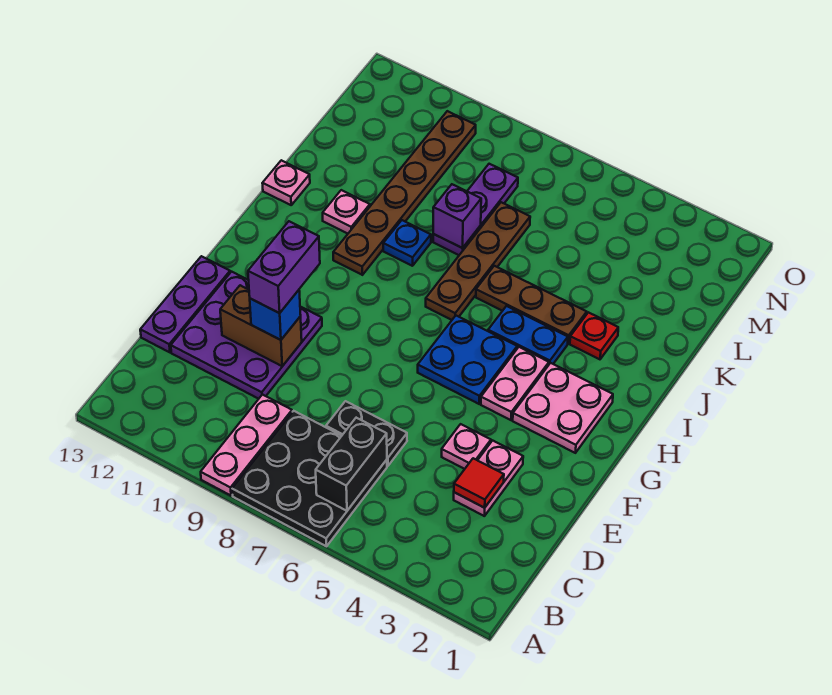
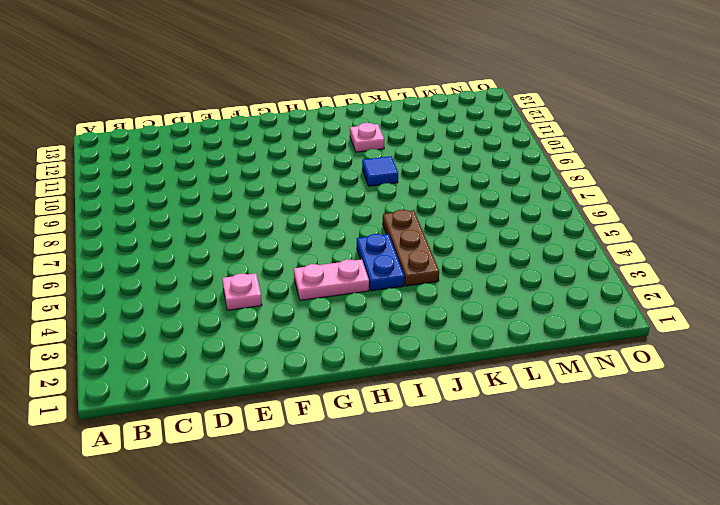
blue tile J9 level 1 -> blue plate J9 level 1
none -> black plate A6:C8 level 1
none -> pink plate A9:C9 level 1
none -> pink plate D3:E3 level 1

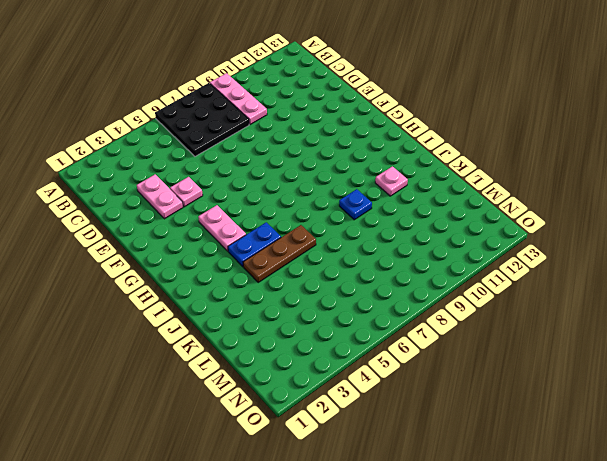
none -> black plate D6:D7 level 1
none -> purple plate D10:F12 level 1
none -> purple plate D13:F13 level 1

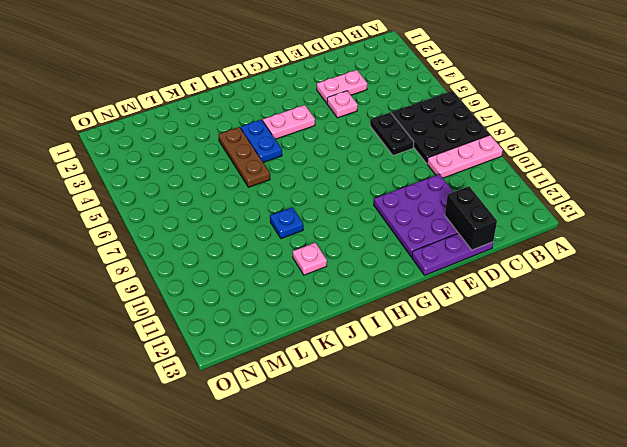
black brick D12:D13 level 2 -> black brick B6:C6 level 2
none -> pink plate G2:H3 level 1
none -> blue plate G5:H6 level 1
none -> brown plate I7:L7 level 1

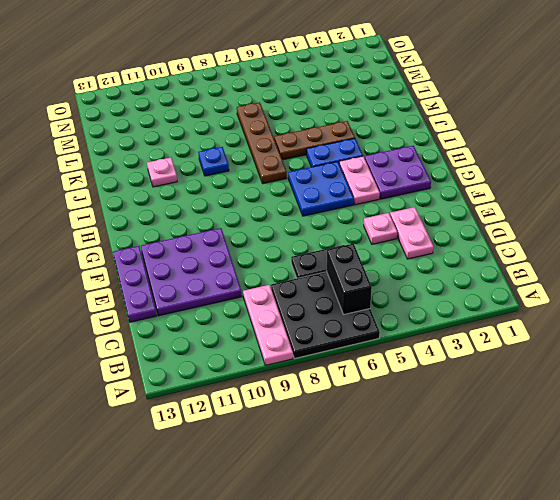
purple plate G2:H3 level 1 -> pink plate G2:H3 level 1
none -> brown plate I10:N10 level 1
none -> red plate J3 level 1
none -> pink plate J13 level 1

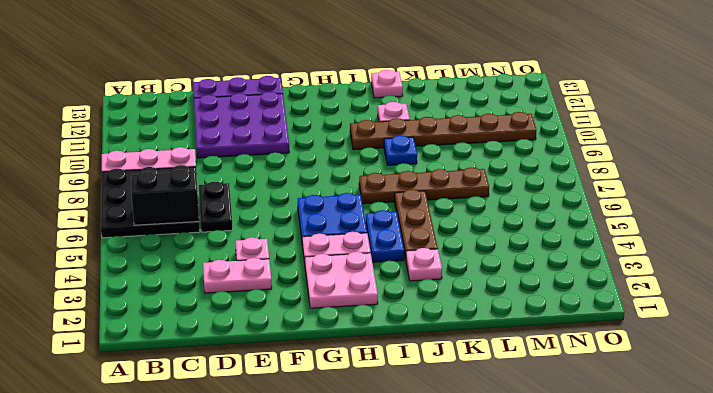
pink plate J3 level 1 -> red plate J3 level 1
none -> purple plate K8:M8 level 1
none -> red tile D3 level 2
none -> brown brick E10:E11 level 2

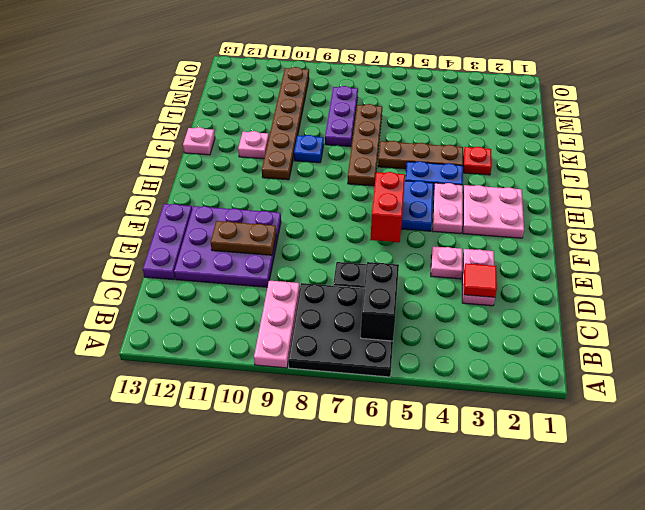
brown plate E10:E11 level 2 -> brown brick E10:E11 level 2
red brick F6:G6 level 2 -> none
none -> purple brick K8 level 2
none -> blue brick E10 level 3
none -> purple brick E10:F10 level 4

